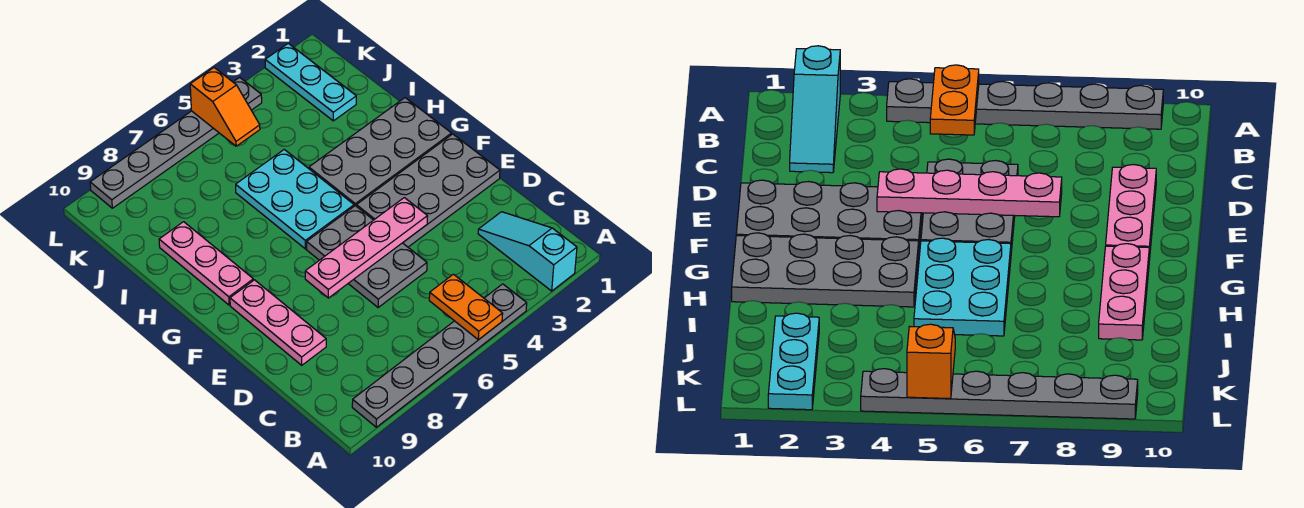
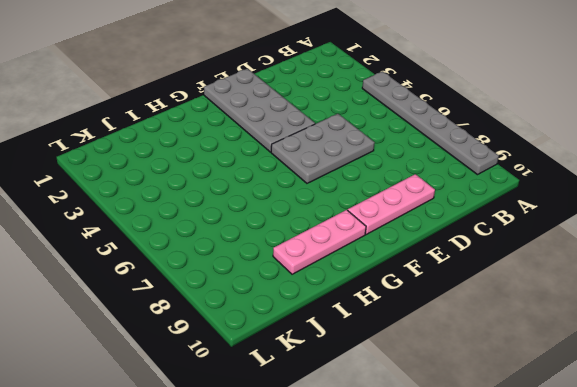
none -> cyan slope A2:C2 level 1 top A
none -> grey plate G1:H4 level 1
none -> cyan plate G5:I6 level 1

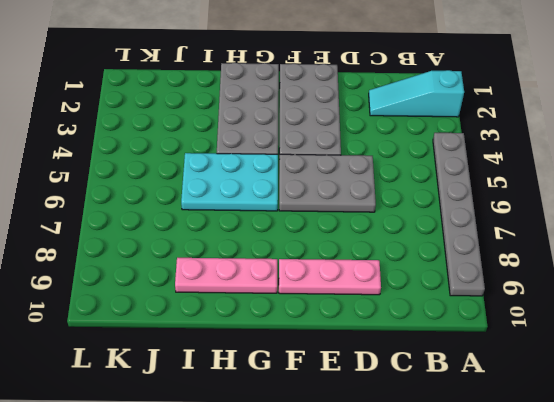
none -> cyan plate J2:L2 level 1
none -> grey plate L4:L9 level 1
none -> orange plate A5:B5 level 2

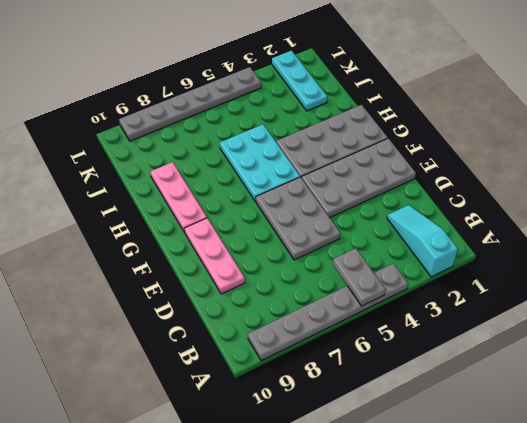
grey plate A5:B5 level 2 -> orange plate A5:B5 level 2
none -> pink plate E4:E7 level 2
none -> orange slope K5:L5 level 2 top L

